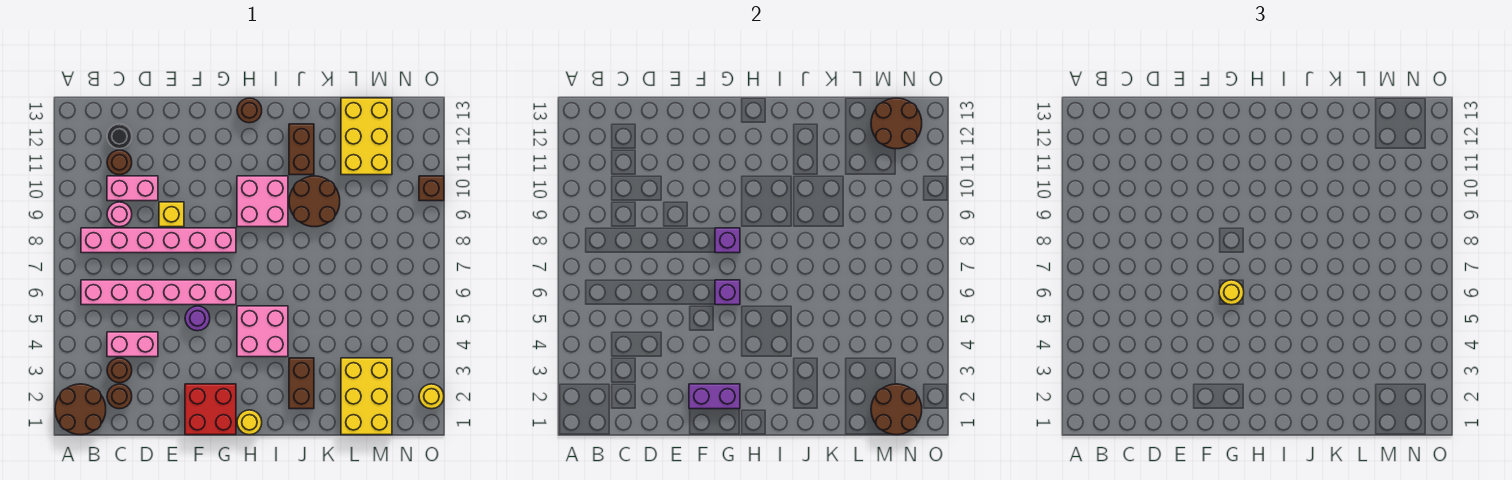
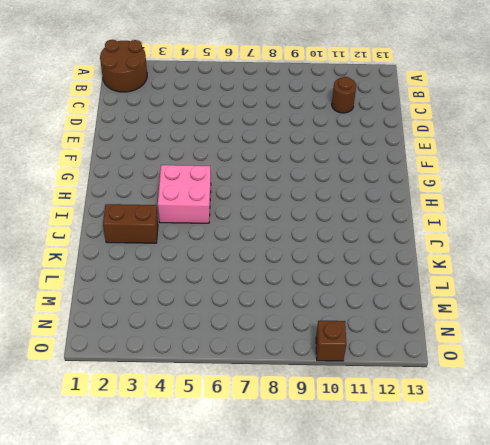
none -> pink brick B6:G6 level 1
none -> pink brick B8:G8 level 1
none -> brown round brick C2 level 1
none -> brown round brick C3 level 1

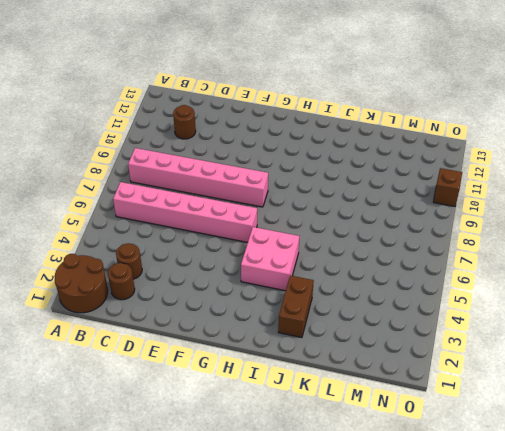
none -> pink brick C4:D4 level 1
none -> pink round brick C9 level 1
none -> pink brick C10:D10 level 1
none -> black round brick C12 level 1

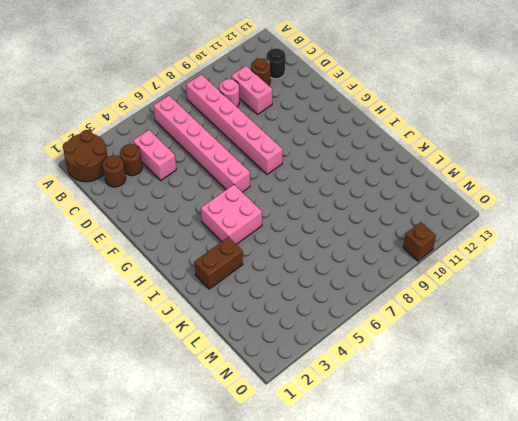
none -> yellow brick E9 level 1
none -> red brick F1:G2 level 1
none -> purple round brick F5 level 1
none -> yellow round brick H1 level 1

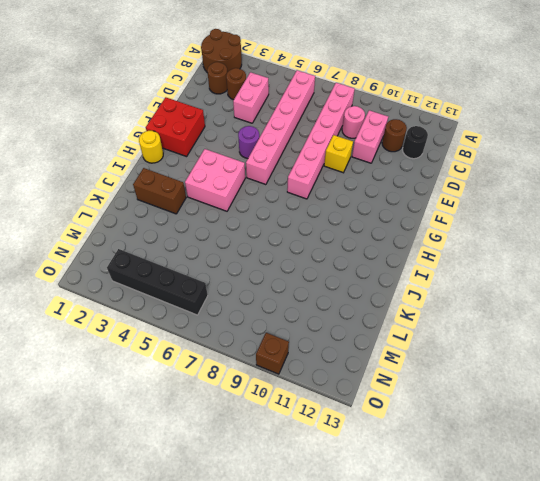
black brick N3:N6 level 1 -> none
none -> pink brick H9:I10 level 1
none -> brown round brick H13 level 1
none -> brown round brick J9:K10 level 1
none -> brown brick J11:J12 level 1

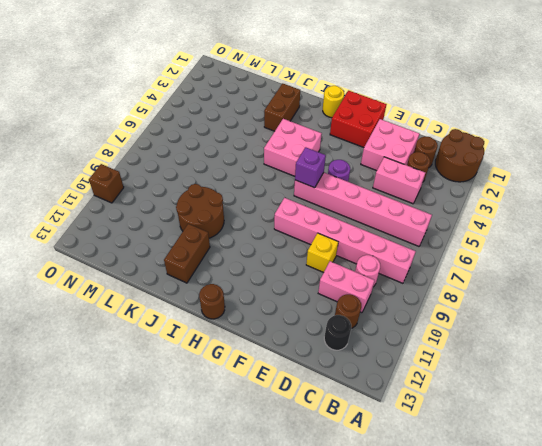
pink brick D2:E3 level 1 -> pink brick H9:I10 level 1
none -> yellow brick L1:M3 level 1
none -> yellow brick L11:M13 level 1
none -> yellow round brick O2 level 1
none -> purple brick F2:G2 level 2

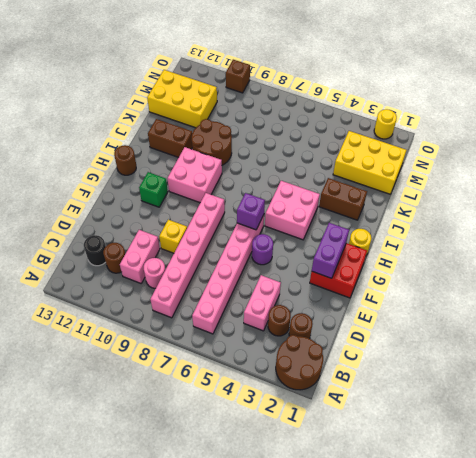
green brick G11 level 1 -> none
none -> purple brick G8 level 2
none -> brown round brick M1:N2 level 2
none -> brown round brick M12:N13 level 2
none -> yellow round brick G6 level 3

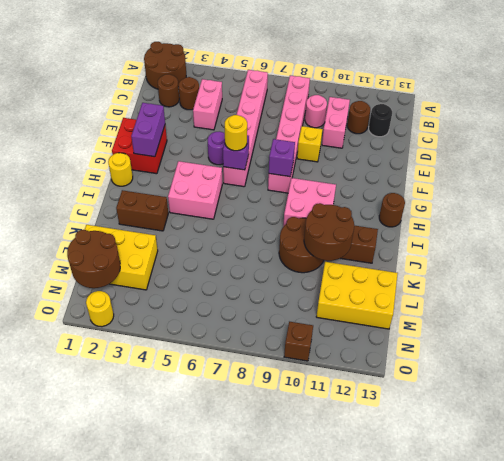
brown round brick J10:K11 level 2 -> brown round brick M12:N13 level 2

